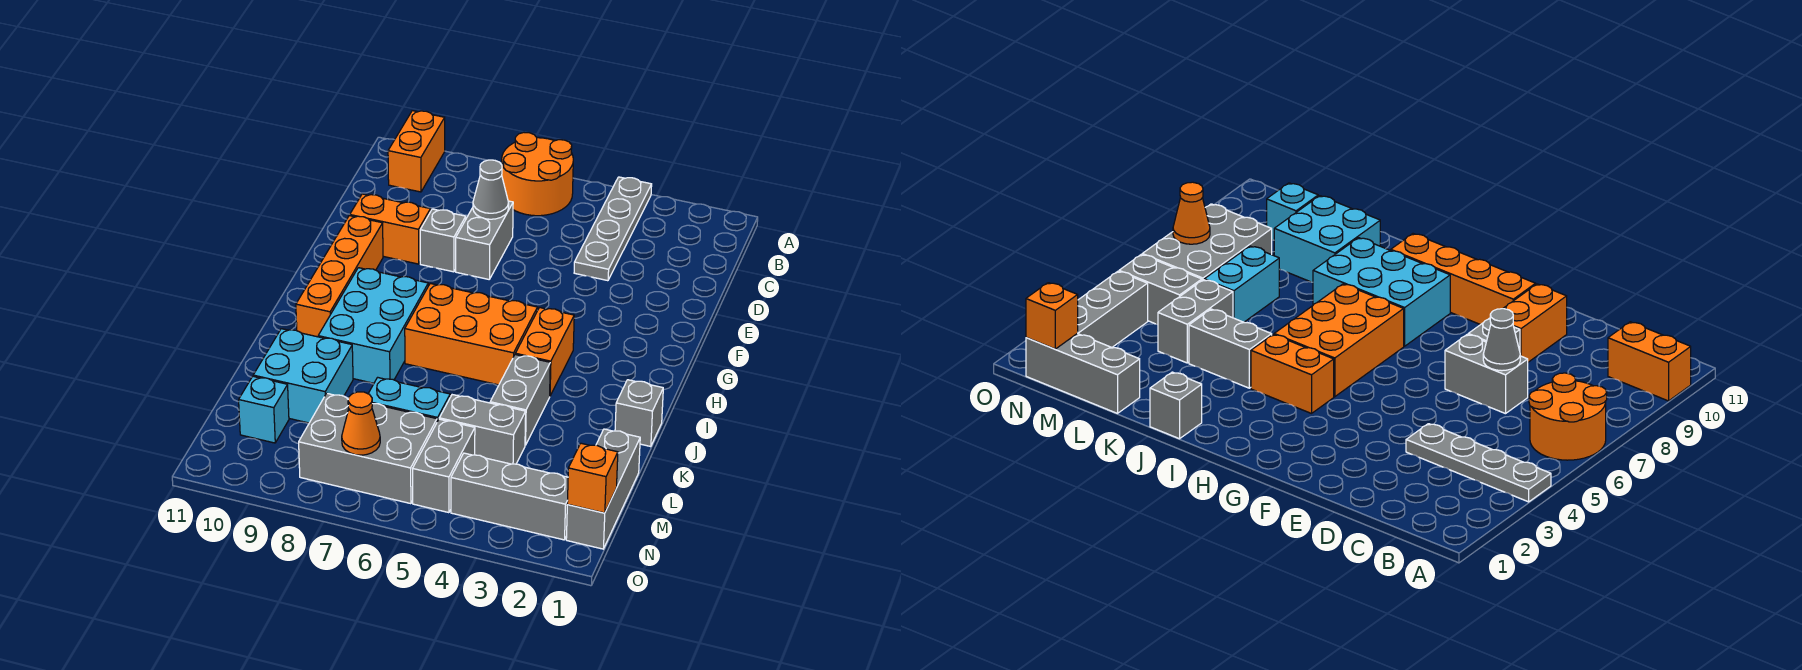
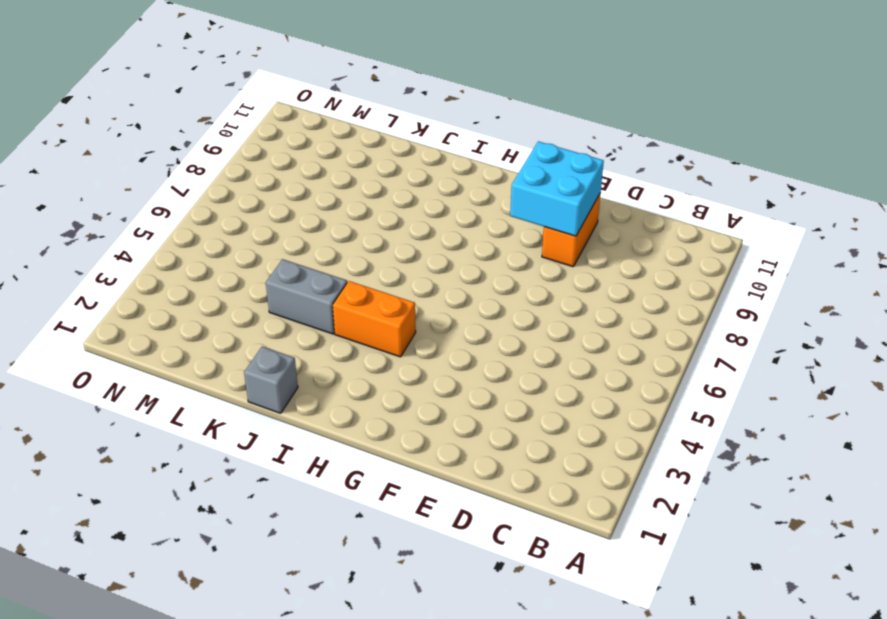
cyan brick E9:F10 level 2 -> cyan brick K9:L10 level 1
none -> grey plate A4:D4 level 1
none -> orange round brick A6:B7 level 1
none -> orange brick A10:B10 level 1

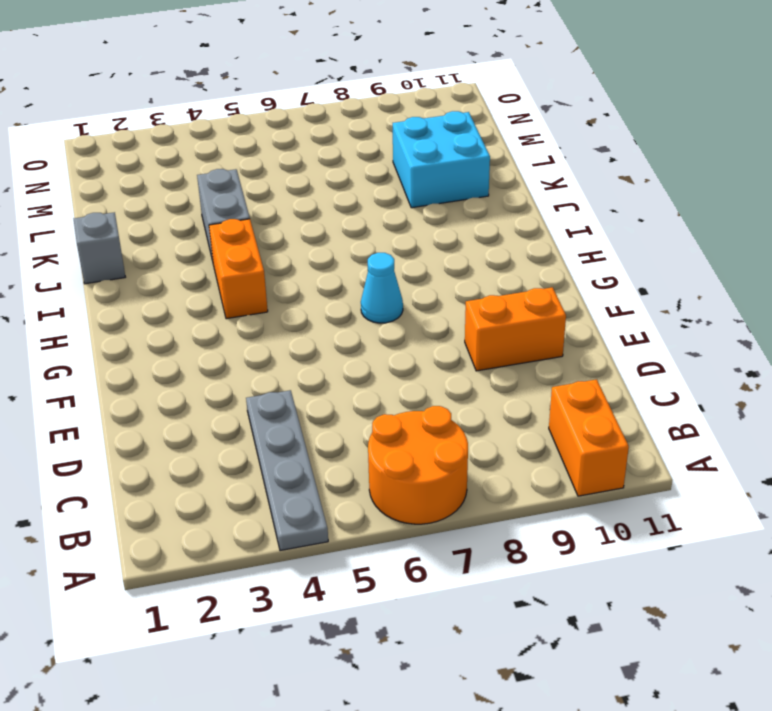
cyan cone G7 level 1 -> none
none -> grey brick D7:E7 level 1
none -> grey brick E8 level 1
none -> orange brick F10:I10 level 1

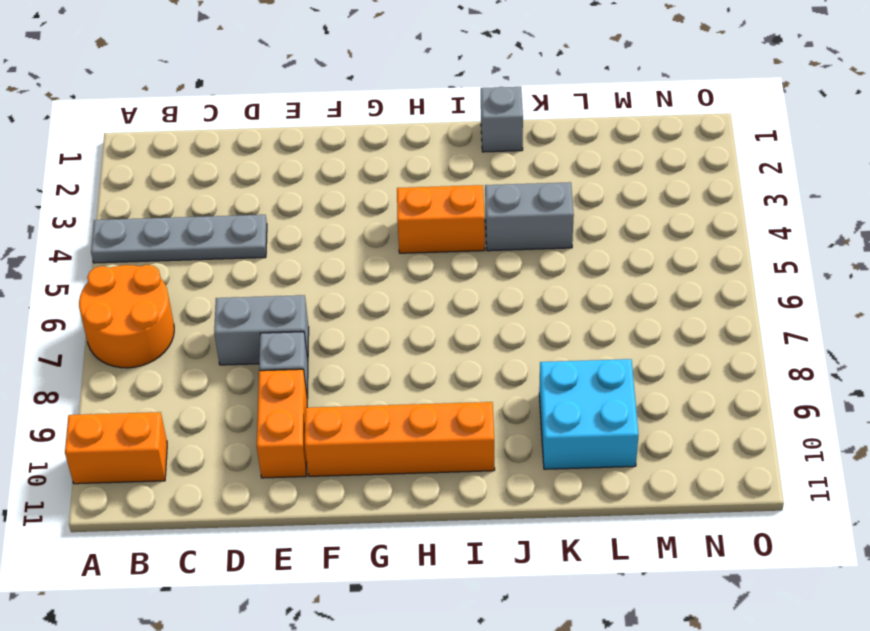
none -> orange brick H5:I7 level 1
none -> cyan brick H8:J9 level 1
none -> grey brick L1:N1 level 1

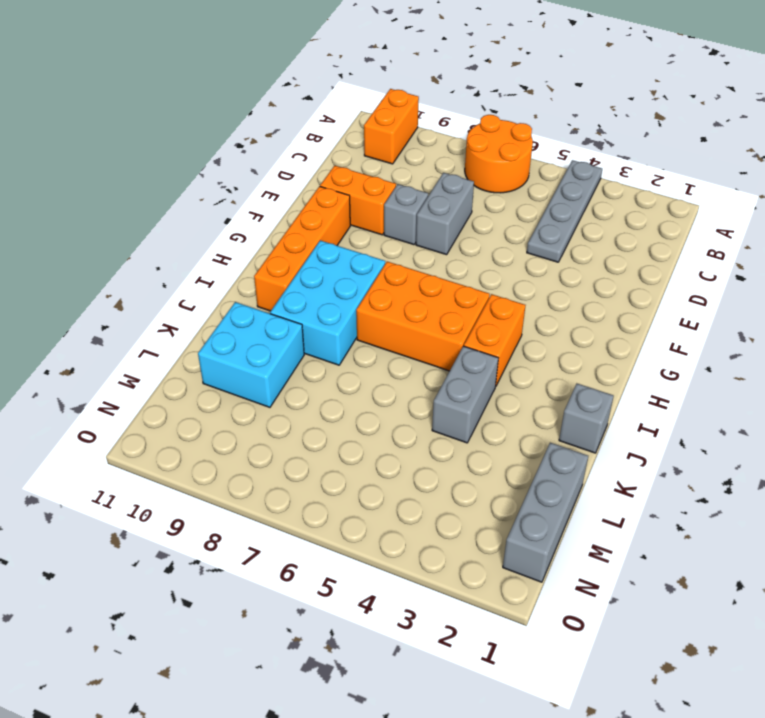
none -> grey brick L4:L5 level 1
none -> cyan brick L6:L7 level 1
none -> grey brick M5:N5 level 1

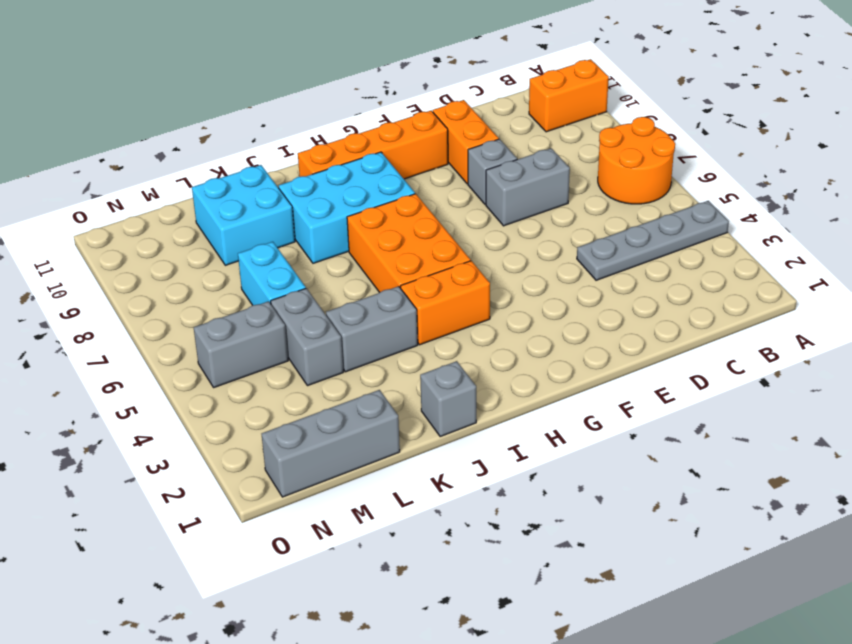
none -> grey brick M6:N8 level 1
none -> cyan brick M10 level 1
none -> grey brick N2:N4 level 1

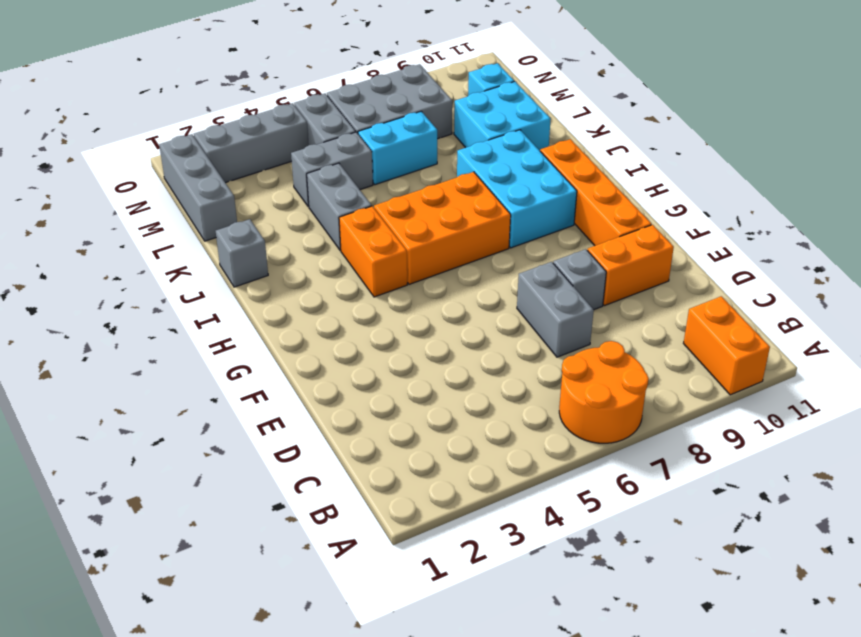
none -> grey plate A4:D4 level 1
none -> grey cone D7 level 2
none -> orange brick N1 level 2

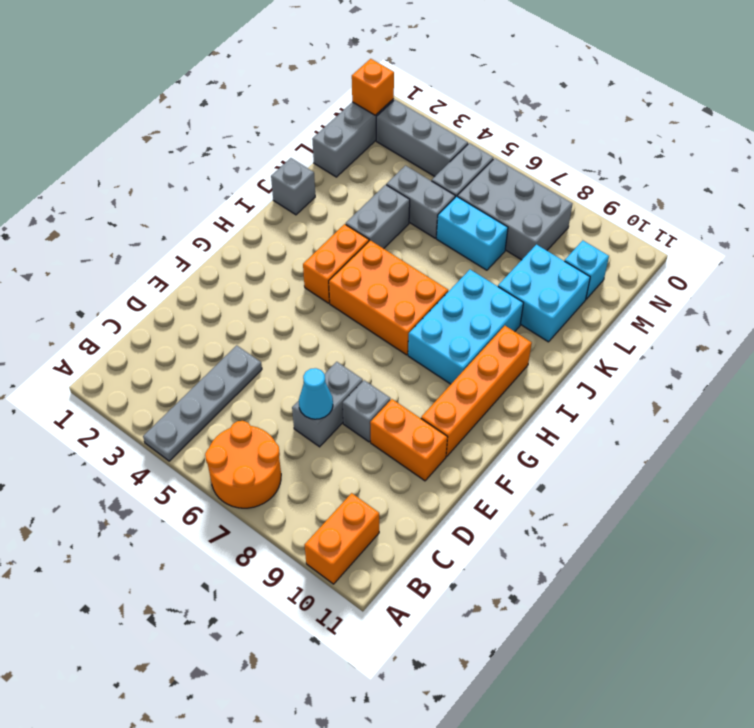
cyan cone D7 level 2 -> grey cone D7 level 2
none -> orange cone N7 level 2

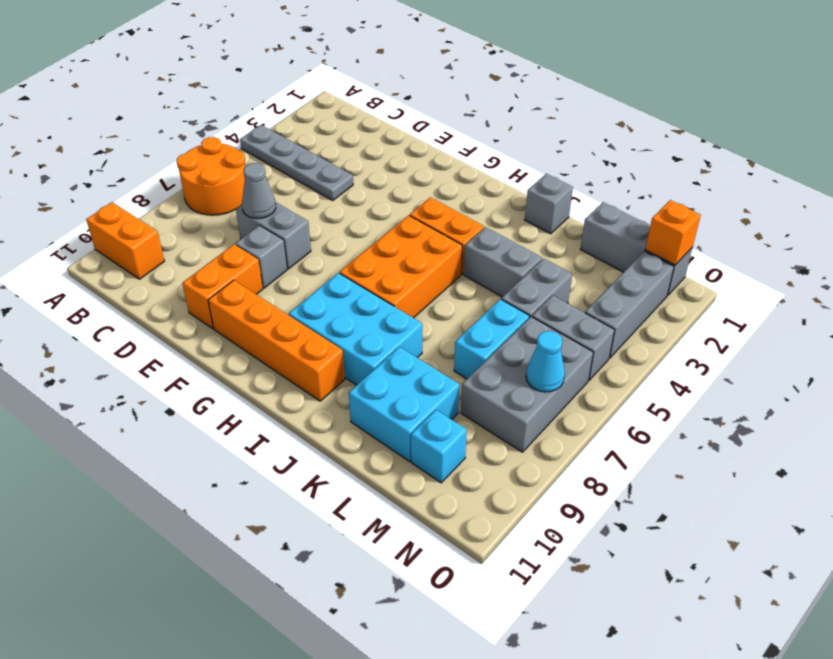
cyan cone N7 level 2 -> orange cone N7 level 2

